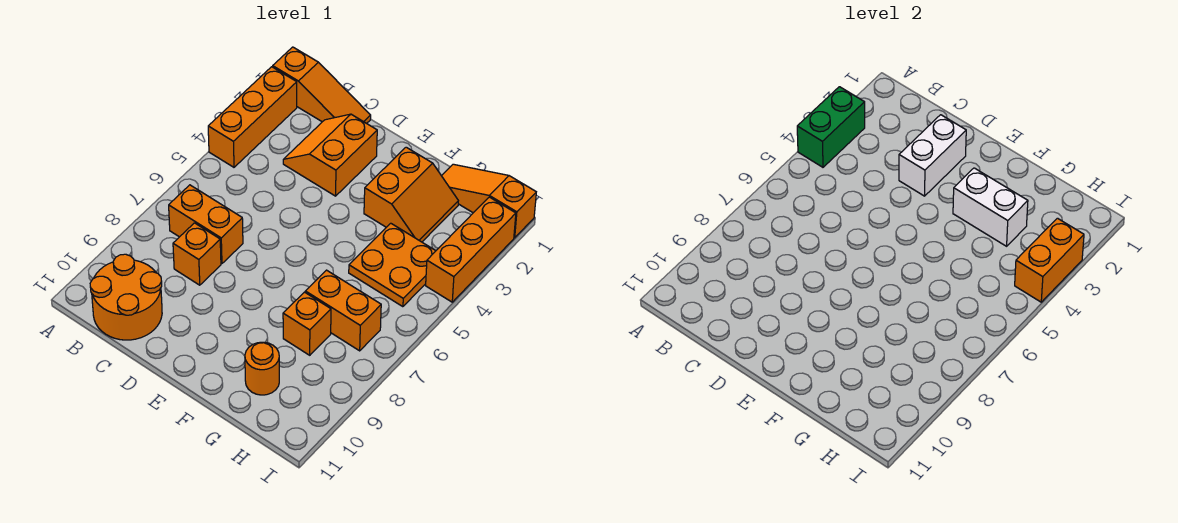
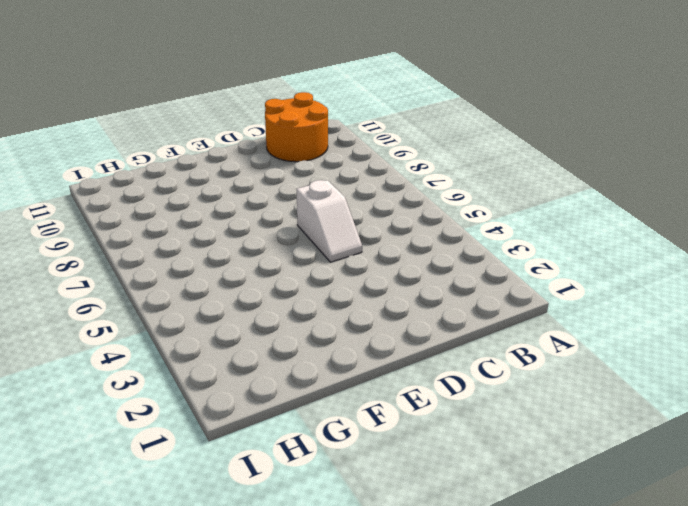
white slope D5:D6 level 1 top 6 -> none
none -> orange slope A1:C1 level 1 top A
none -> orange brick A2:A4 level 1
none -> orange brick B7:C7 level 1

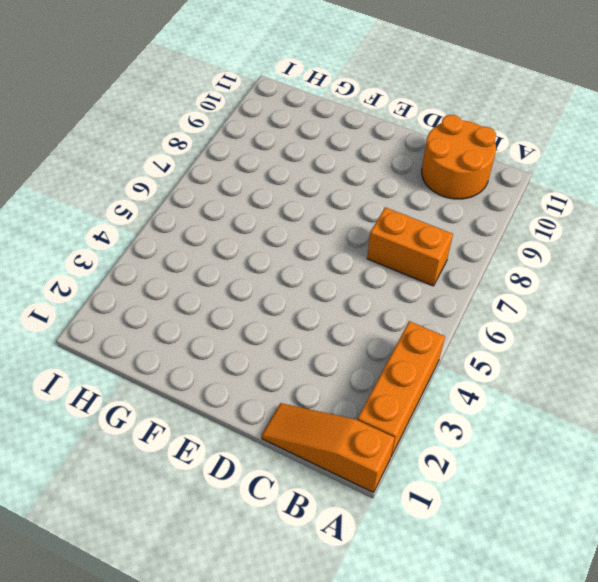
none -> orange slope C2:D3 level 1 top D
none -> orange brick C8 level 1
none -> orange slope F2:G3 level 1 top F

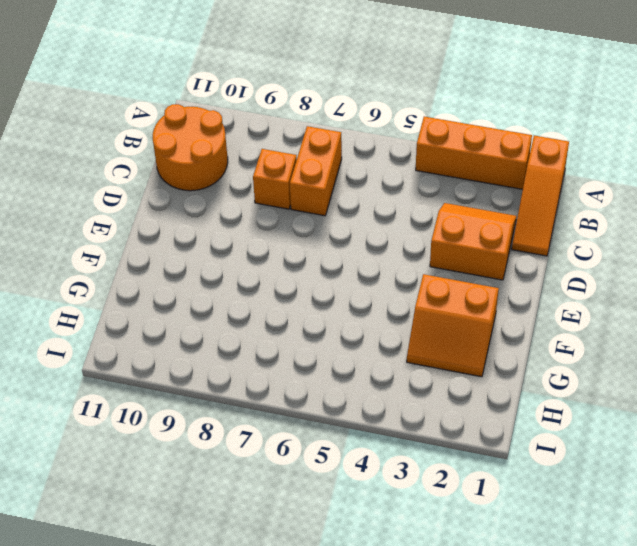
none -> orange slope G1:I1 level 1 top I
none -> orange plate G4:H5 level 1
none -> orange brick G7:H7 level 1

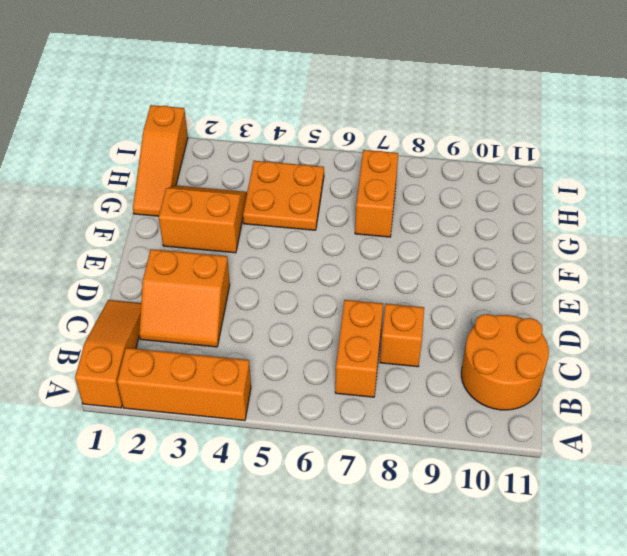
none -> orange brick G8 level 1
none -> orange round brick G10 level 1
none -> orange brick I2:I4 level 1

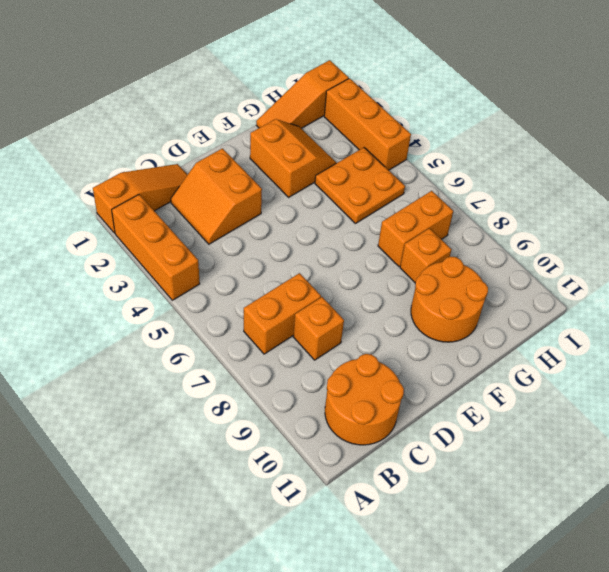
orange round brick F9:G10 level 1 -> orange round brick G10 level 1
none -> green brick A3:A4 level 2
none -> white brick D2:D3 level 2
none -> white brick F3:G3 level 2

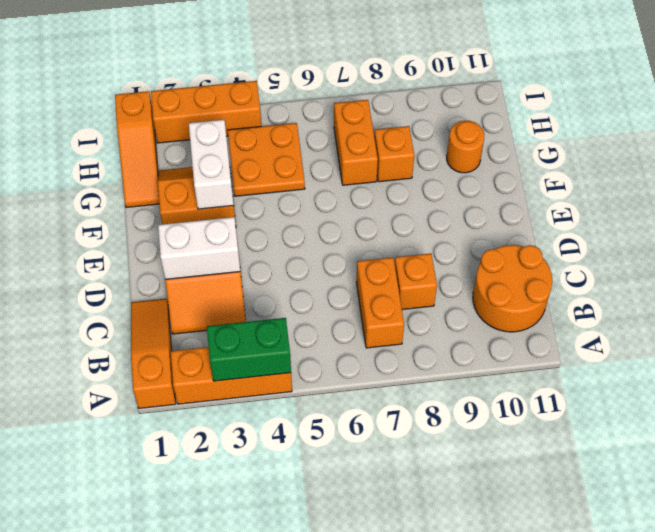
none -> orange brick I3:I4 level 2

